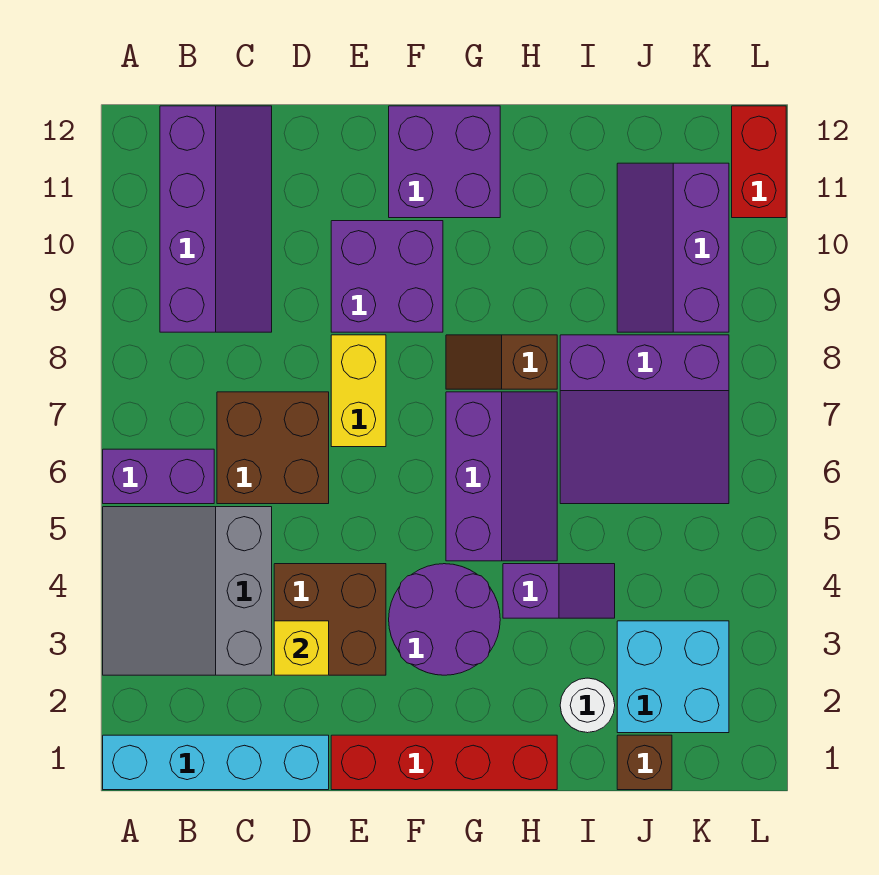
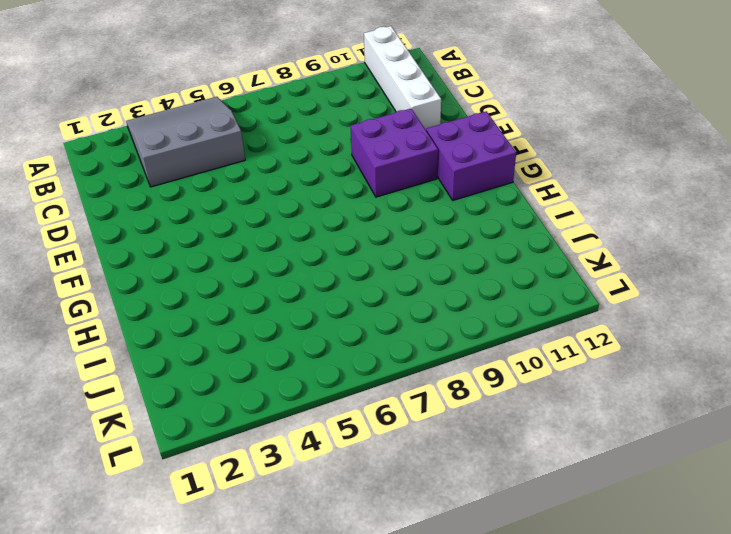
white brick A11:D11 level 1 -> purple slope B9:C12 level 1 top B
none -> cyan brick A1:D1 level 1
none -> purple brick A6:B6 level 1
none -> brown brick C6:D7 level 1

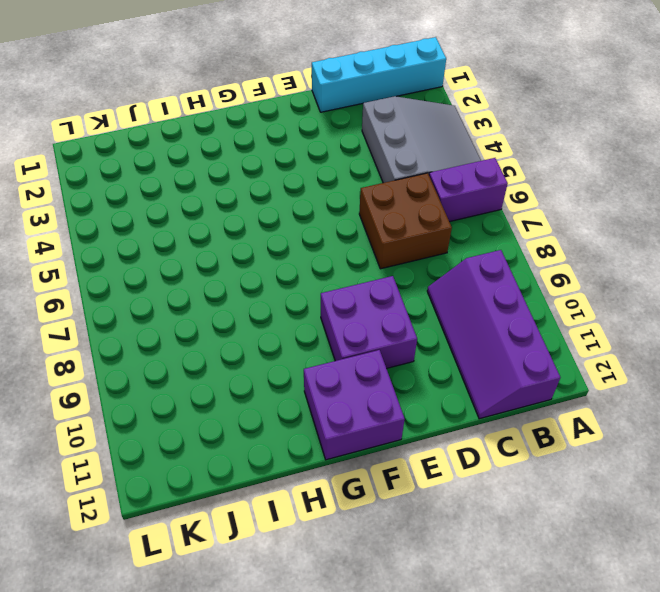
none -> brown brick D3:E4 level 1
none -> red brick E1:H1 level 1
none -> yellow brick E7:E8 level 1

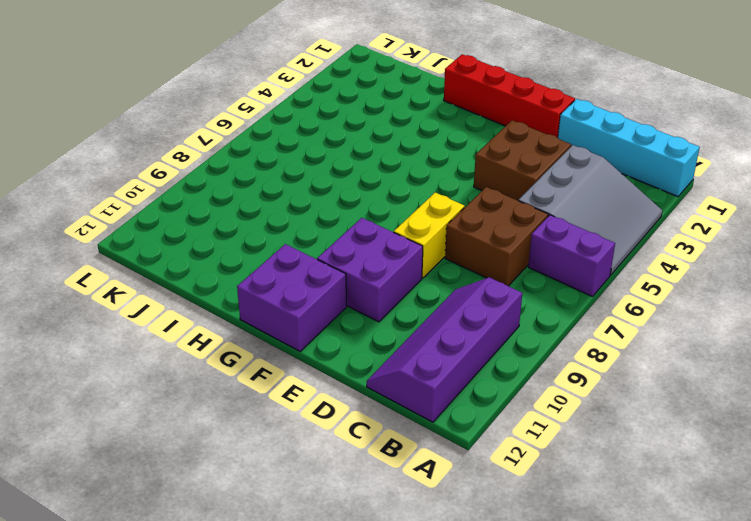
none -> purple round brick F3:G4 level 1
none -> purple slope G5:H7 level 1 top G
none -> brown slope G8:H8 level 1 top H

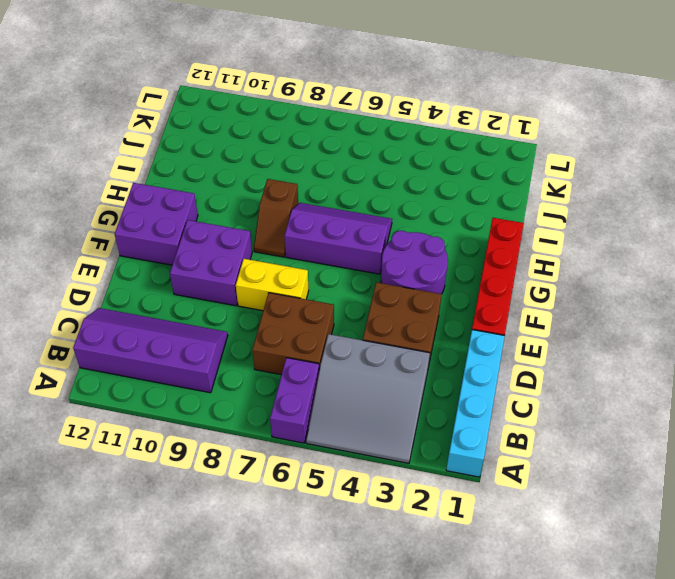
none -> purple slope H4:I4 level 1 top H
none -> white round brick I2 level 1
none -> purple slope I6:K8 level 1 top 8

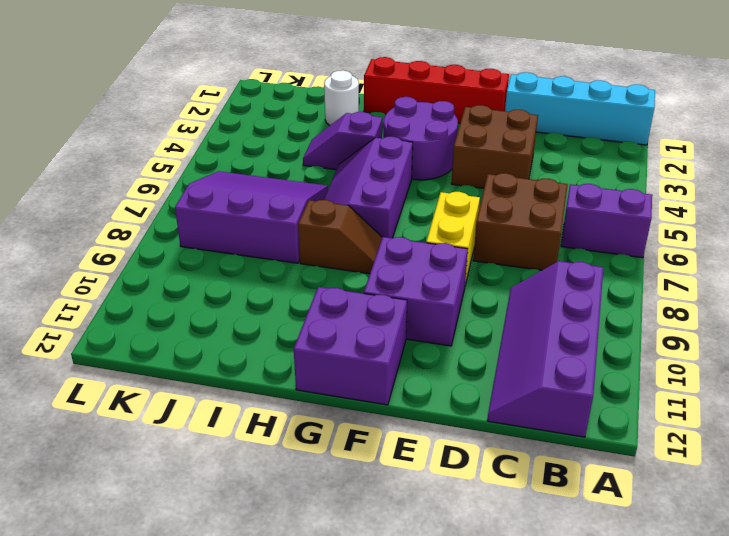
none -> grey slope A3:C5 level 1 top C
none -> brown brick J1 level 1
none -> cyan brick J2:K3 level 1

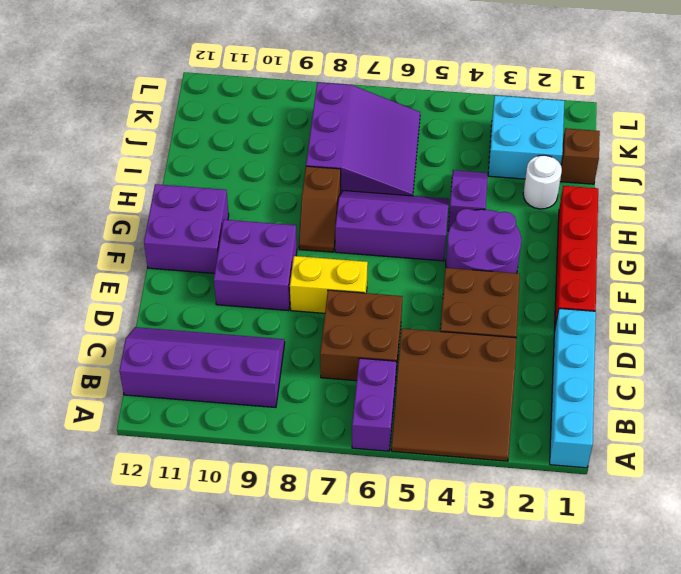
brown slope A3:C5 level 1 top C -> grey slope A3:C5 level 1 top C
none -> purple slope J9:K11 level 1 top K
none -> red brick L11:L12 level 1
none -> yellow brick D3 level 2

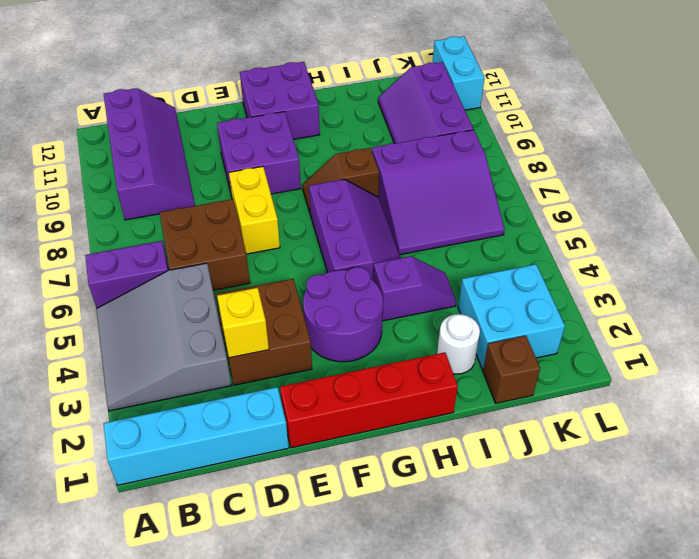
cyan brick L11:L12 level 1 -> red brick L11:L12 level 1

